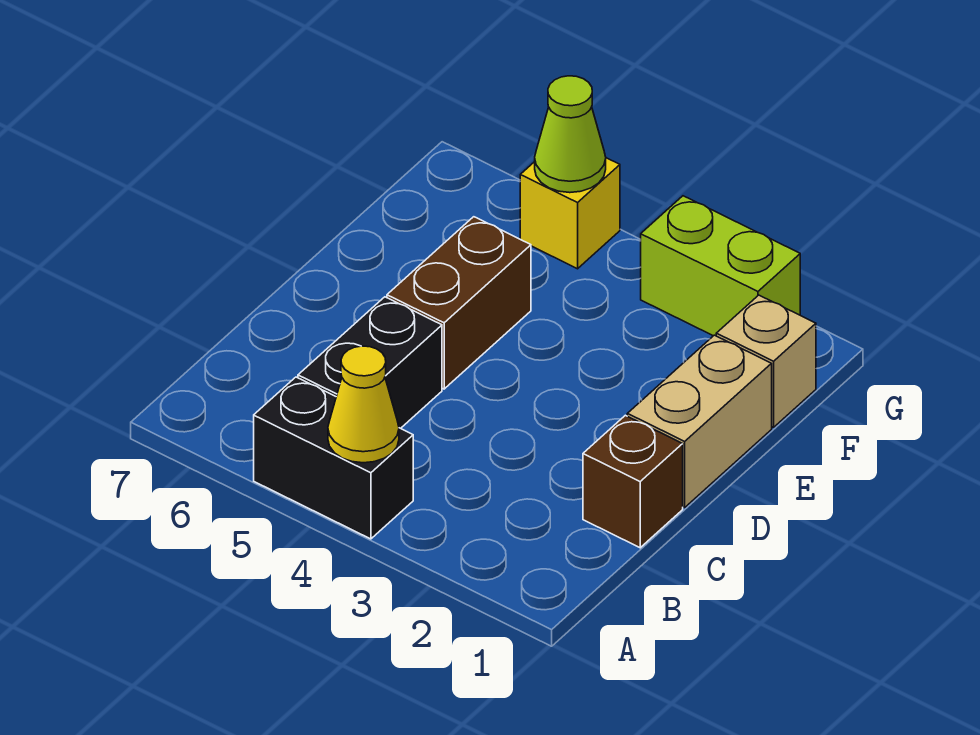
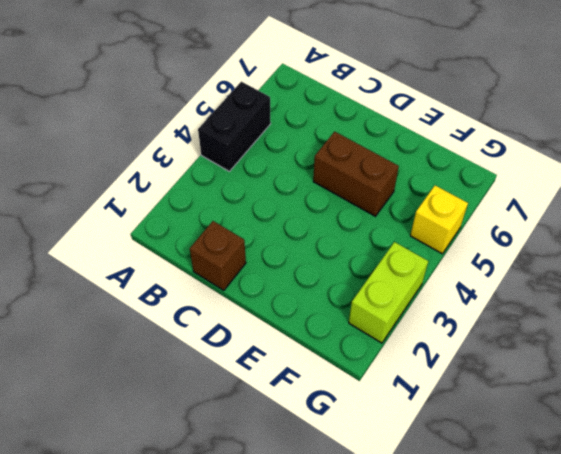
none -> black brick B5:C5 level 1
none -> tan brick D1:E1 level 1

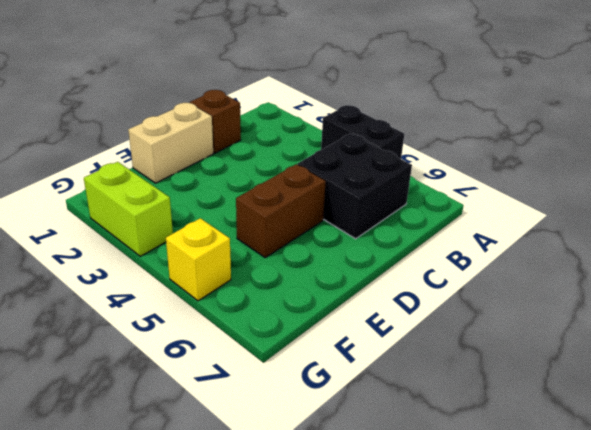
black brick B5:C6 level 1 -> black brick B5:C5 level 1
none -> tan brick F1 level 1
none -> yellow cone A4 level 2

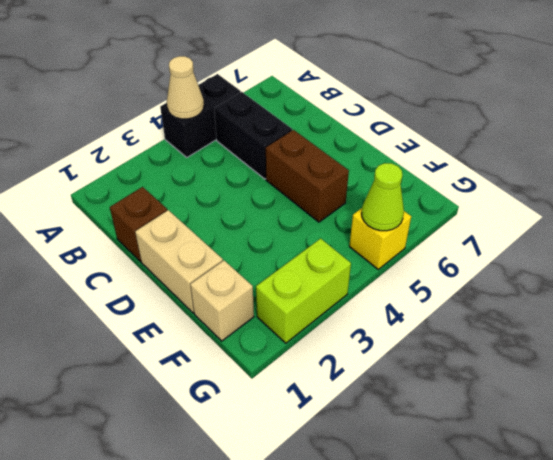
tan cone A4 level 2 -> yellow cone A4 level 2

